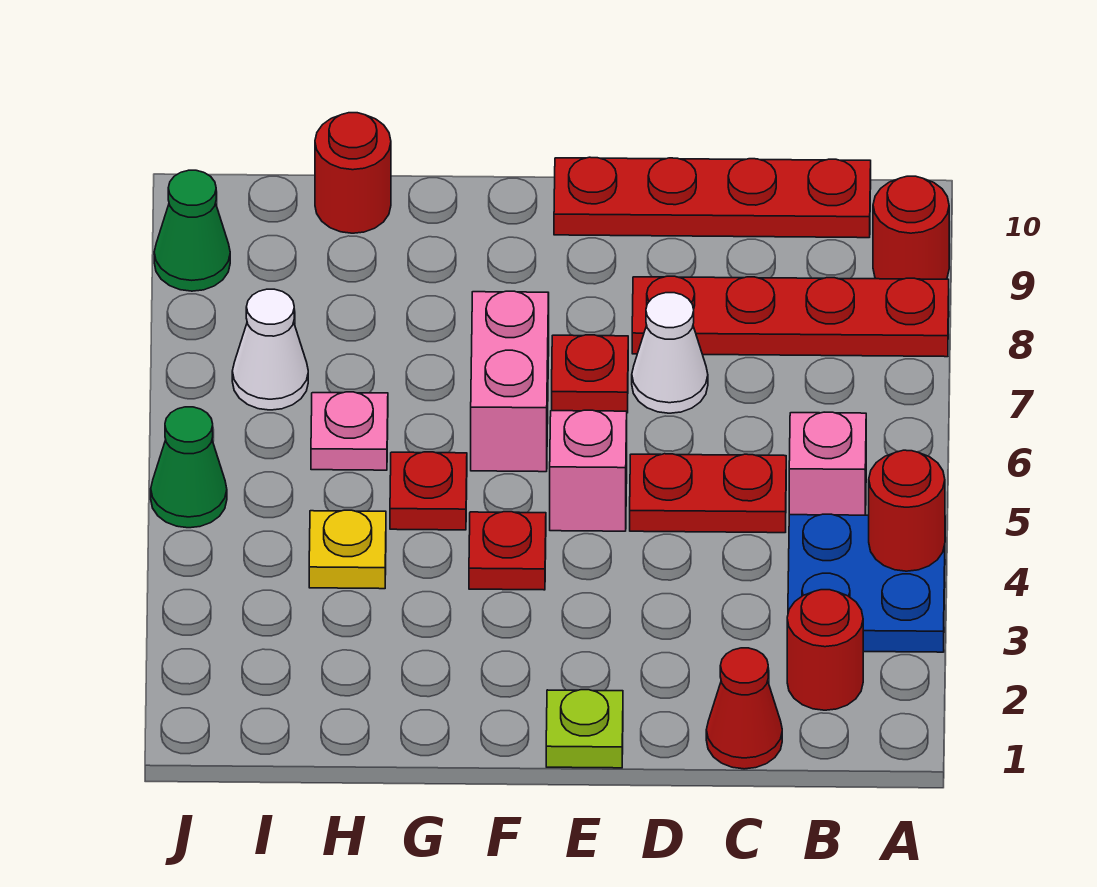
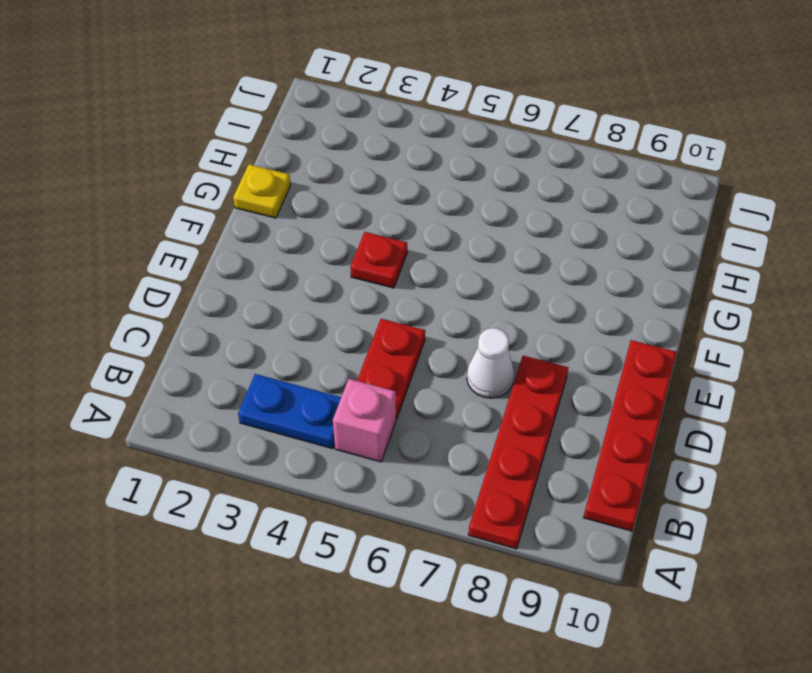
blue plate B3:B4 level 1 -> blue plate A3:B4 level 1
yellow plate G1 level 1 -> yellow plate H4 level 1
none -> red round brick A9 level 1
none -> red round brick B2 level 1
none -> red cone C1 level 1

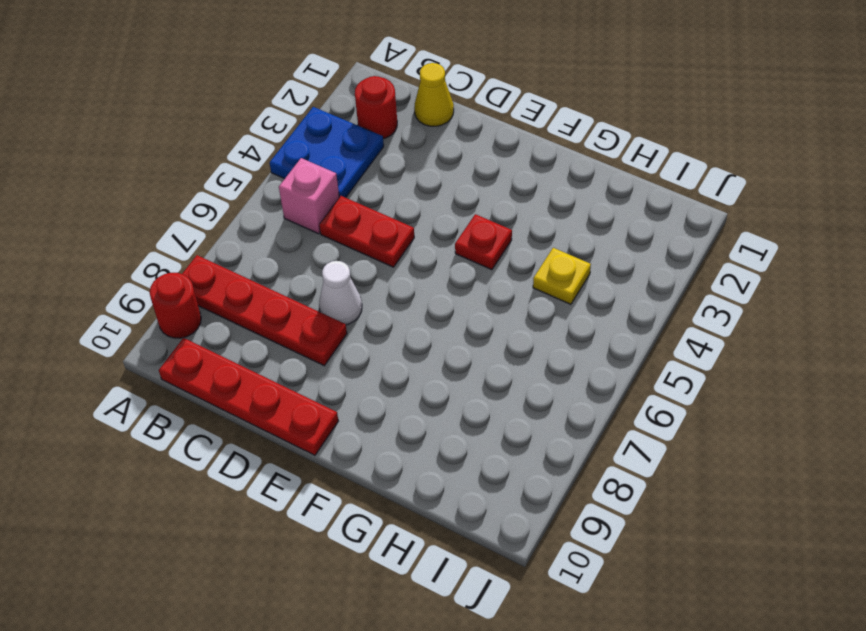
yellow cone C1 level 1 -> red cone C1 level 1
none -> lime plate E1 level 1
none -> pink brick E5 level 1
none -> red plate E7 level 1

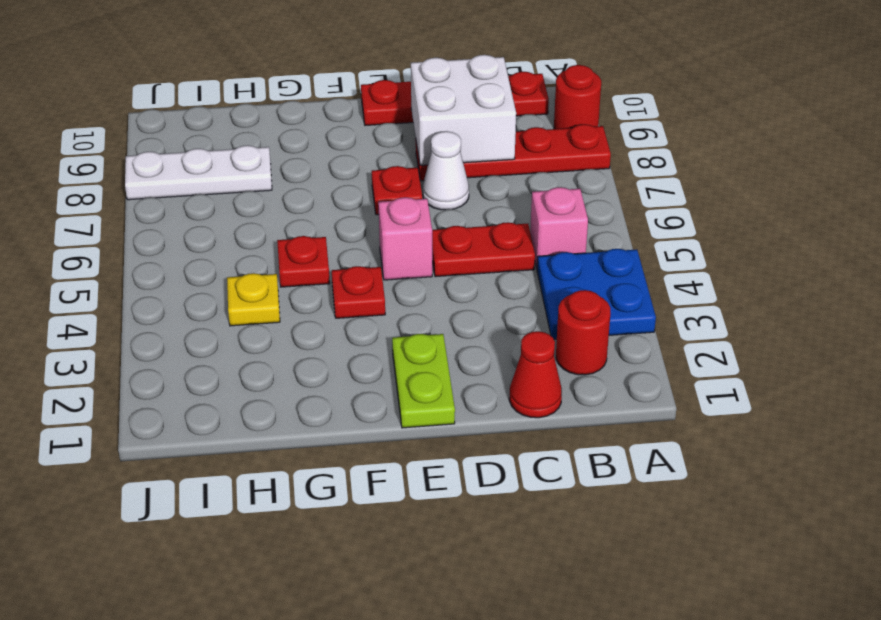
white brick C8:D9 level 2 -> none
lime plate E1:E2 level 1 -> lime plate E1 level 1
white plate H8:J8 level 1 -> none
none -> pink brick F6:F7 level 1
none -> pink plate H6 level 1
none -> red round brick H10 level 1

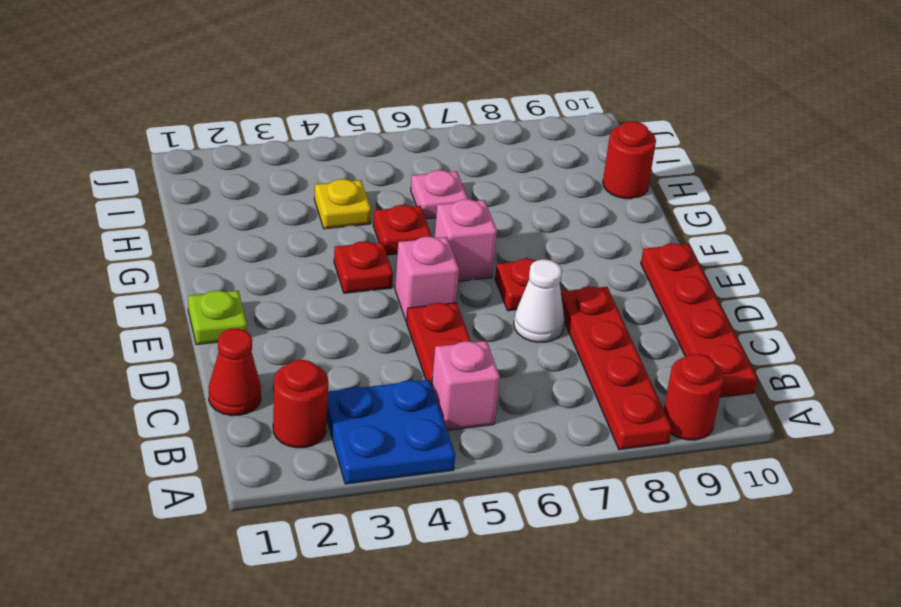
pink brick F6 level 1 -> pink brick F6:F7 level 1
none -> white cone I7 level 1
none -> green cone J5 level 1
none -> green cone J9 level 1

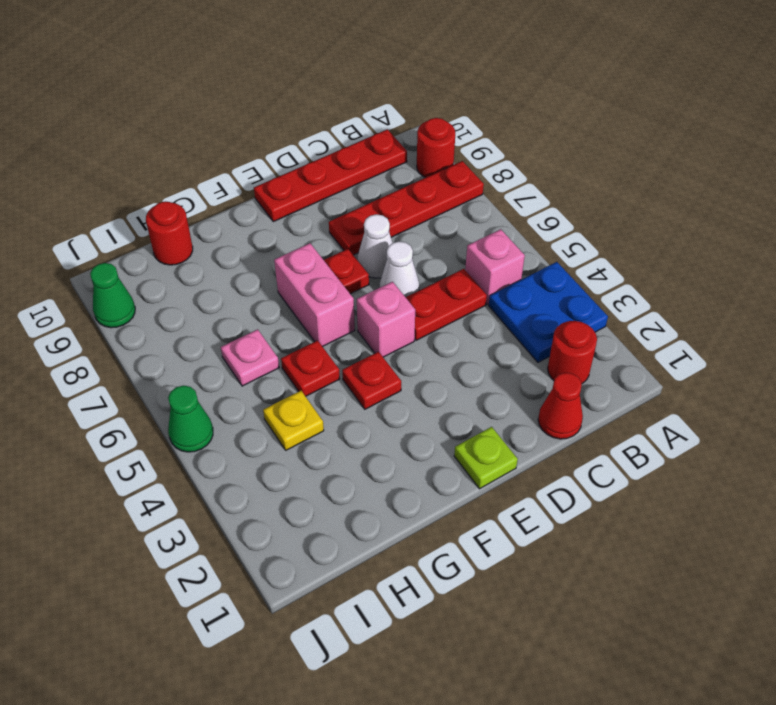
white cone D6 level 1 -> white cone I7 level 1
none -> red round brick A4 level 2

